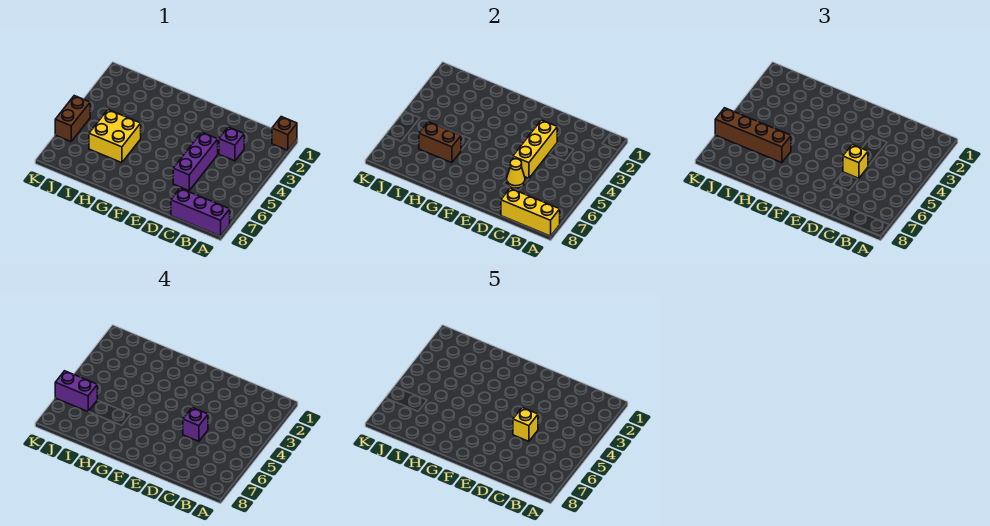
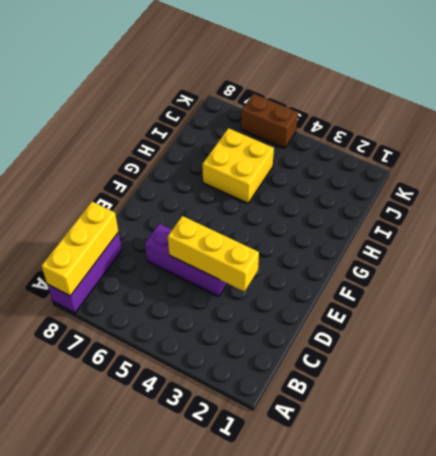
none -> brown brick A1 level 1
none -> purple brick C3 level 1
none -> yellow cone D6 level 2

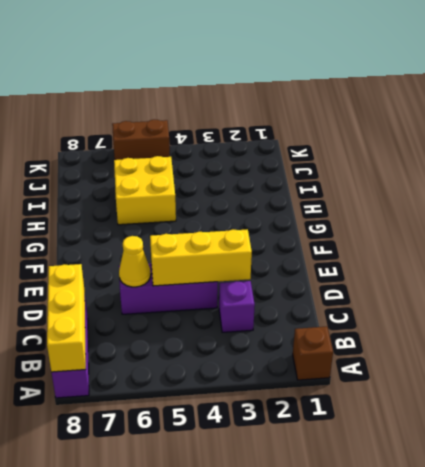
none -> brown brick H6:I6 level 2
none -> yellow brick D5 level 3
none -> brown brick H6:K6 level 3

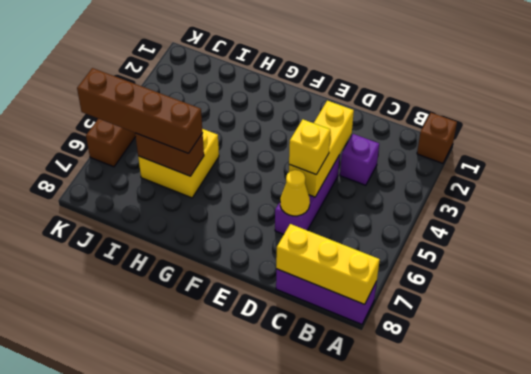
none -> purple brick D5 level 4
none -> purple brick J6:K6 level 4
none -> yellow brick D5 level 5

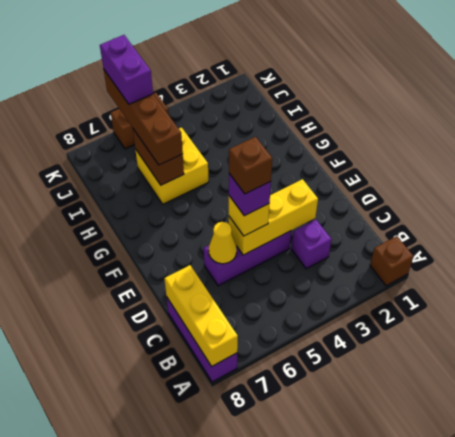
brown brick D5 level 5 -> yellow brick D5 level 5

